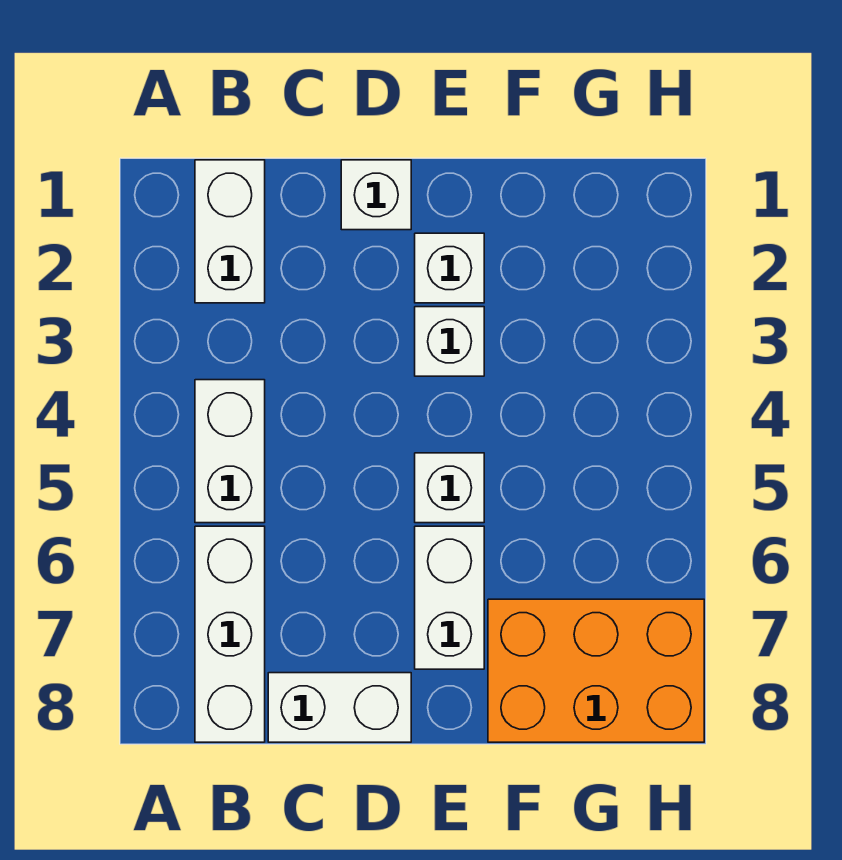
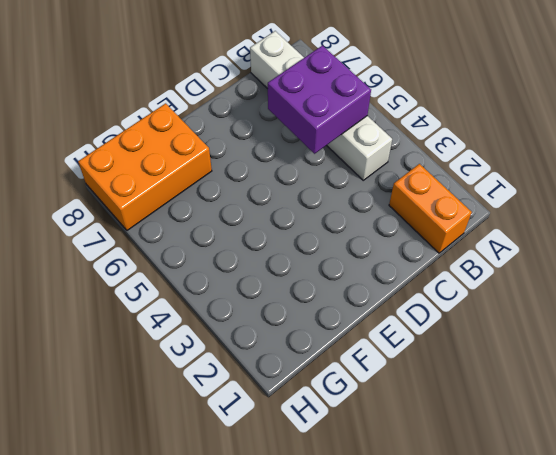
orange brick B1:B2 level 1 -> white brick B1:B2 level 1
purple brick B5:C6 level 2 -> none
none -> white brick C8:D8 level 1
none -> white brick D1 level 1

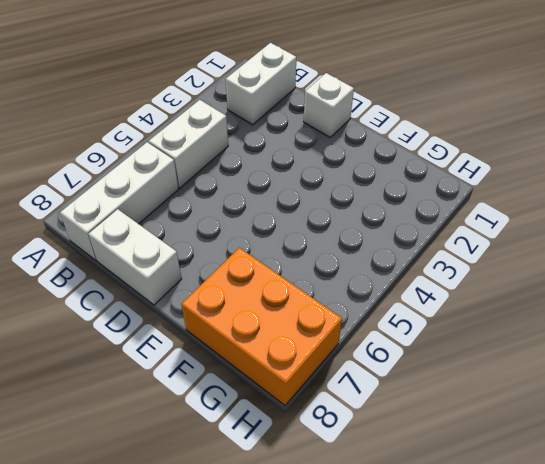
none -> white brick E2 level 1
none -> white brick E3 level 1

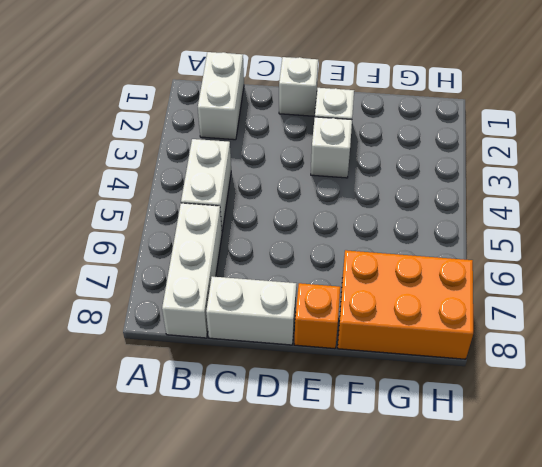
orange brick E8 level 1 -> none
none -> white brick E5 level 1
none -> white brick E6:E7 level 1

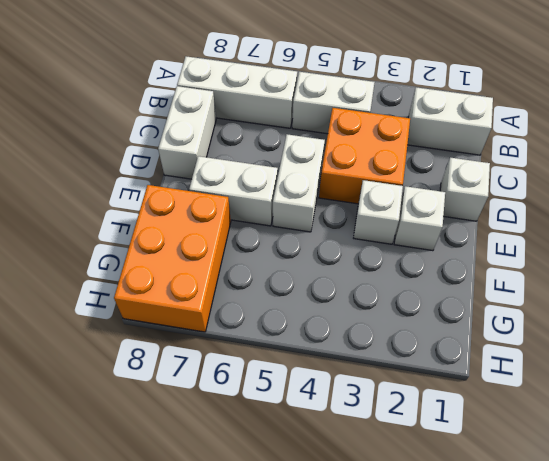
orange brick C3:D4 level 1 -> none
white brick D5:E5 level 1 -> white brick E5 level 1

